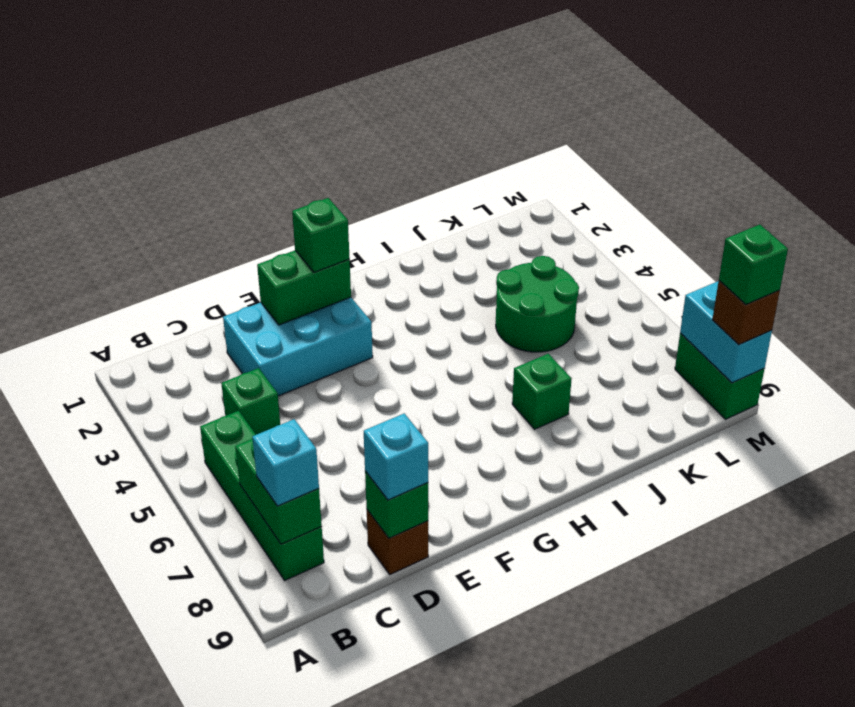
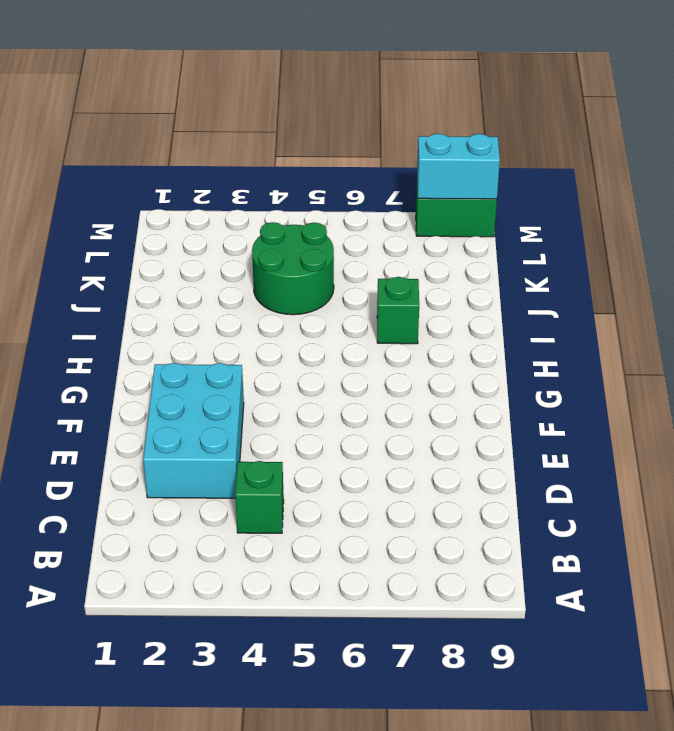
none -> green brick B5:B8 level 1
none -> brown brick D9 level 1
none -> green brick B7:B8 level 2

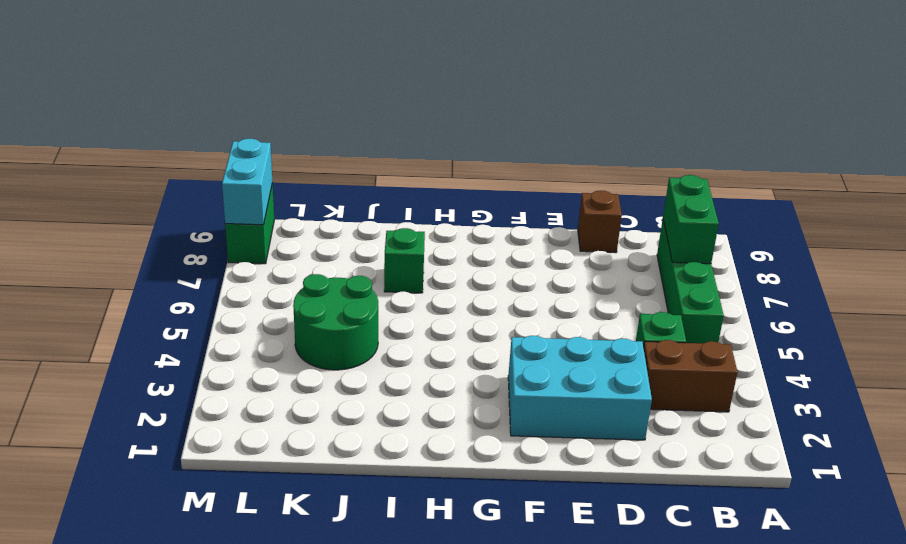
brown brick B3:C3 level 1 -> none
none -> green brick D9 level 2
none -> green brick E2:F2 level 2
none -> cyan brick B8 level 3

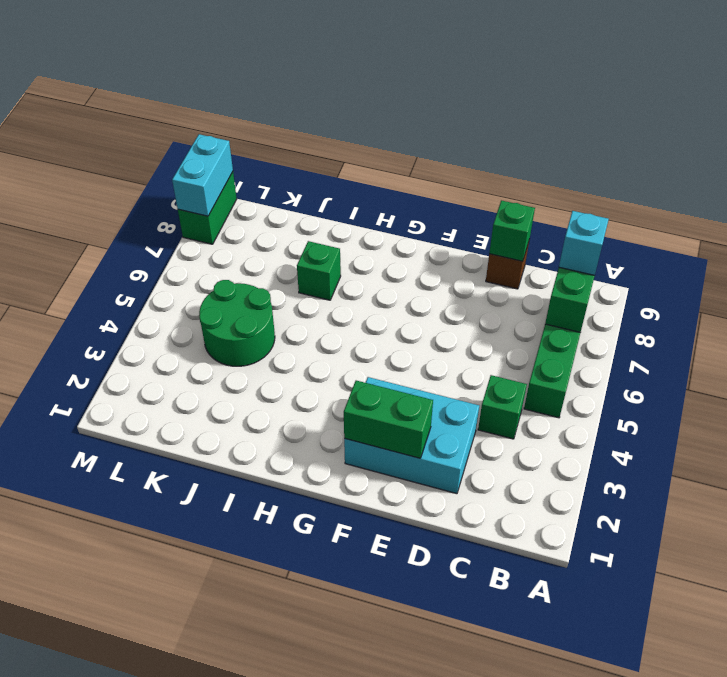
none -> cyan brick D9 level 3
none -> green brick F2 level 3
none -> brown brick M9 level 3

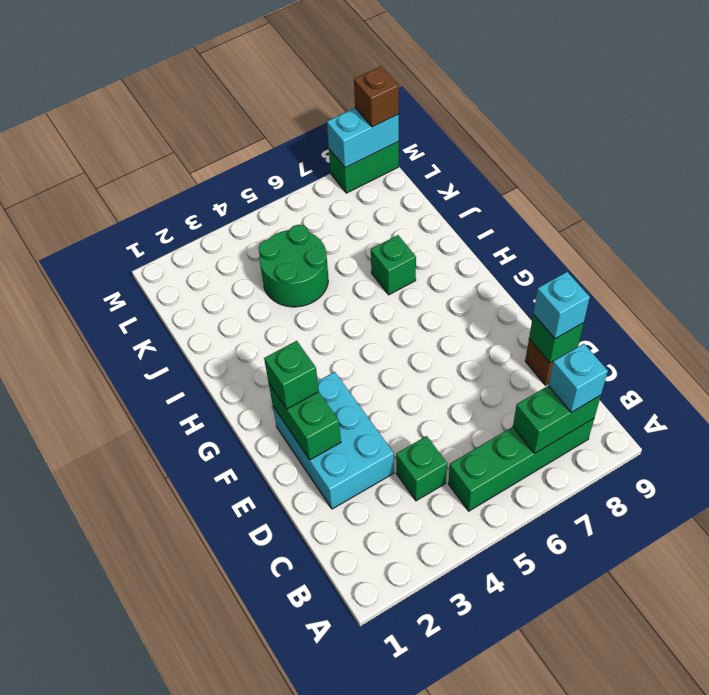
none -> green brick M9 level 4

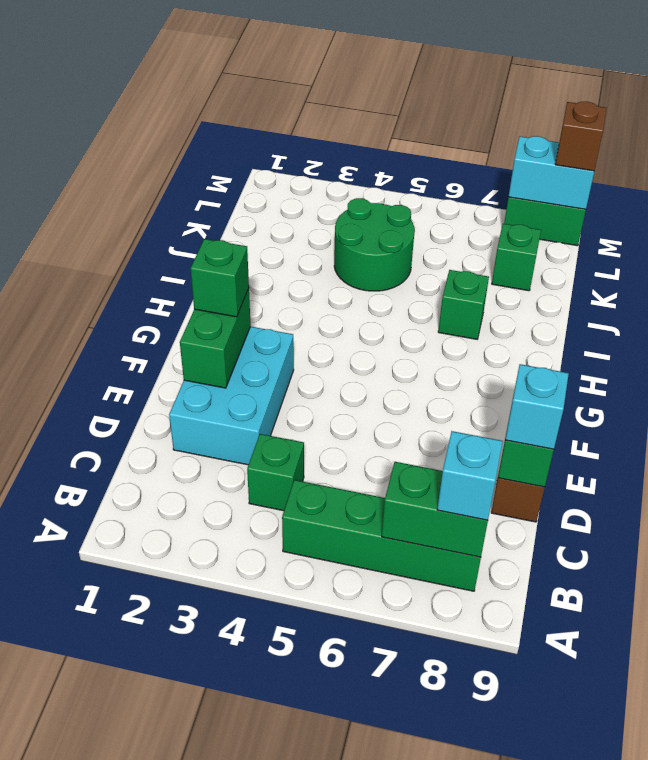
green brick K8 level 1 -> green brick M9 level 4

